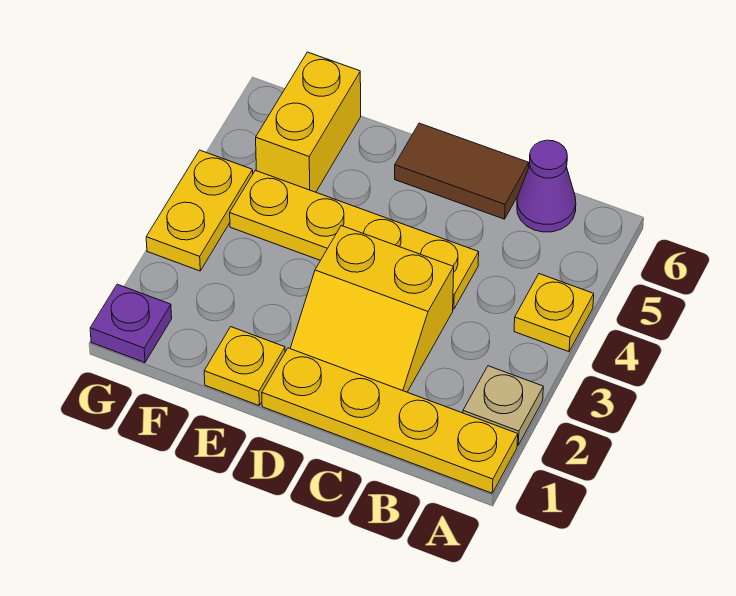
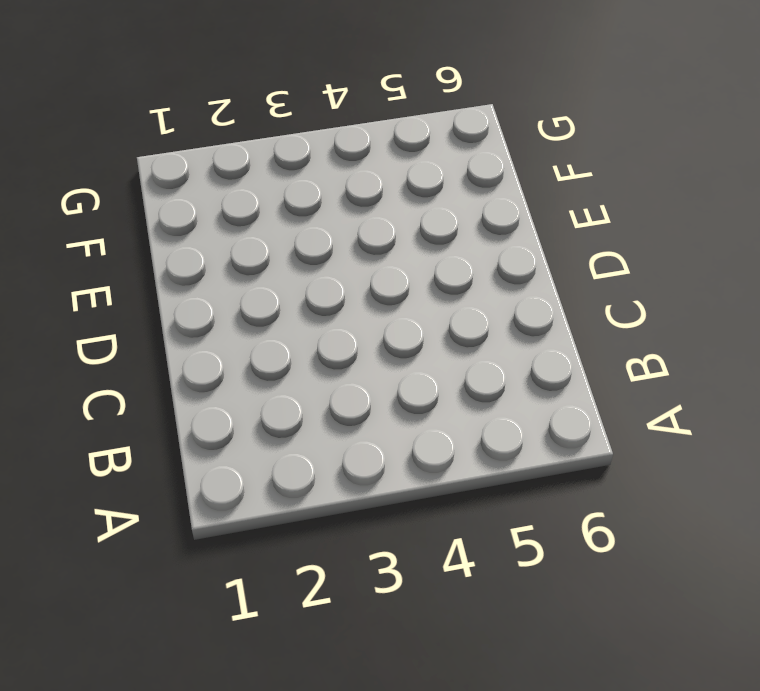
none -> yellow plate A1:D1 level 1
none -> tan plate A2 level 1

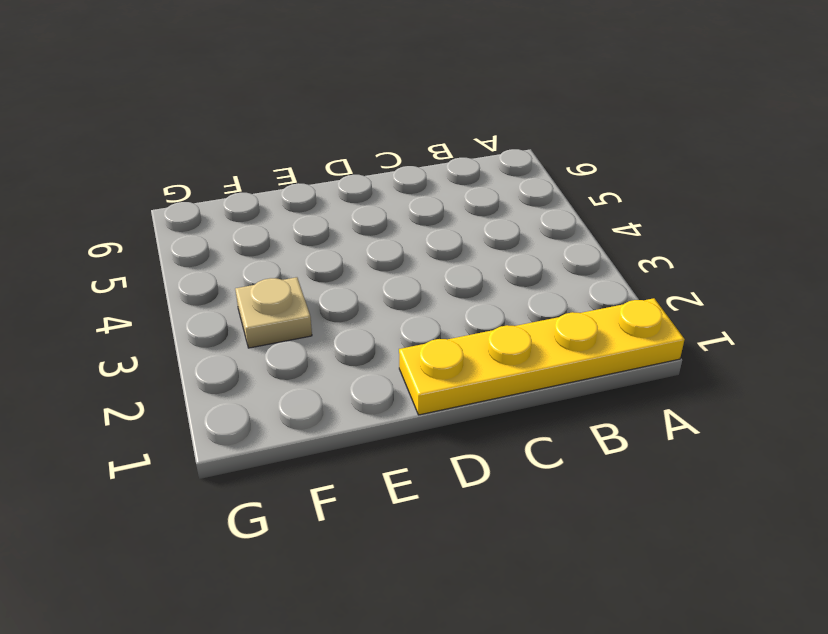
tan plate F3 level 1 -> tan plate A2 level 1
none -> yellow plate A4 level 1
none -> purple cone B6 level 1

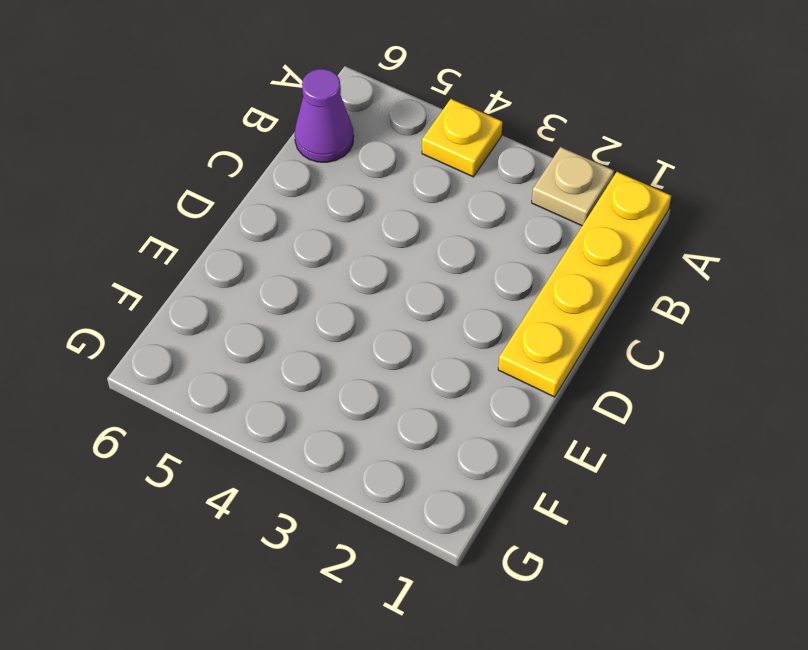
none -> yellow slope C2:D3 level 1 top 3
none -> yellow plate C4:F4 level 1

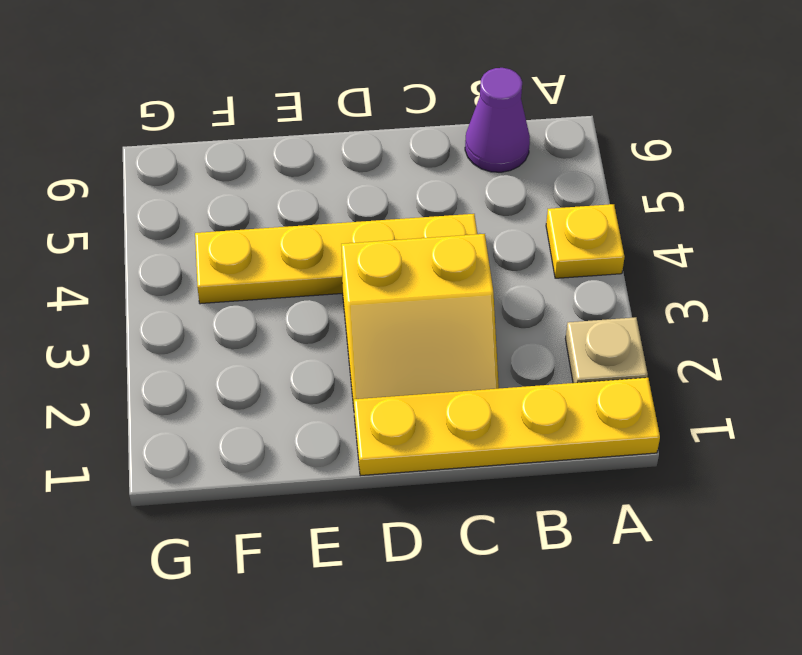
none -> brown tile C6:D6 level 1
none -> yellow plate E1 level 1

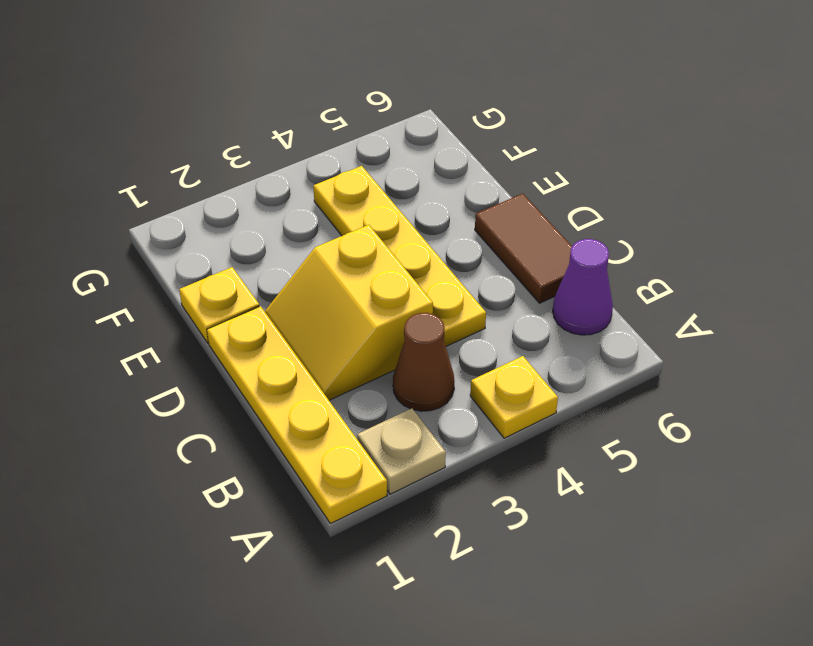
brown cone B3 level 1 -> none
none -> yellow brick F5:F6 level 1
none -> purple plate G1 level 1

